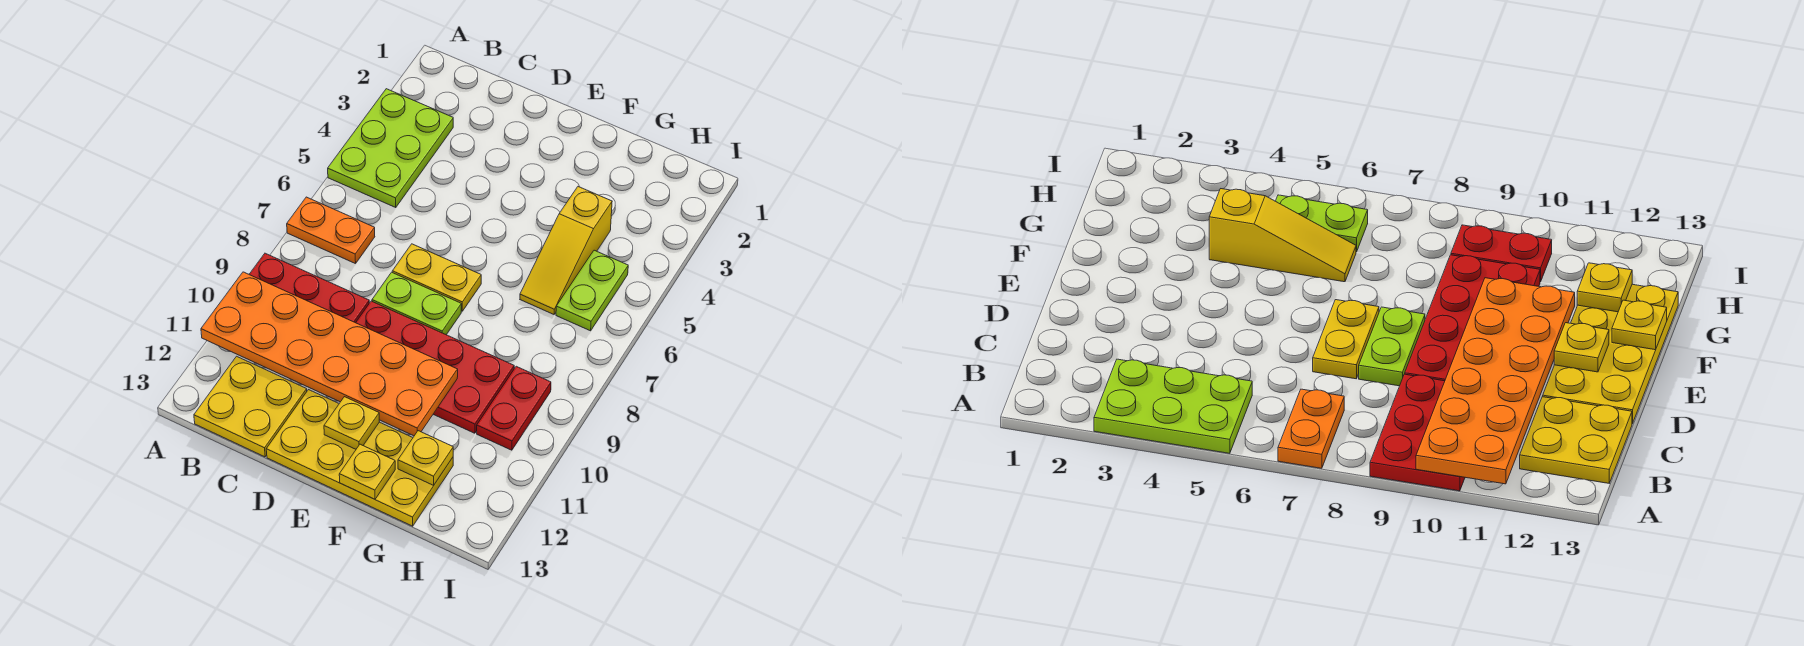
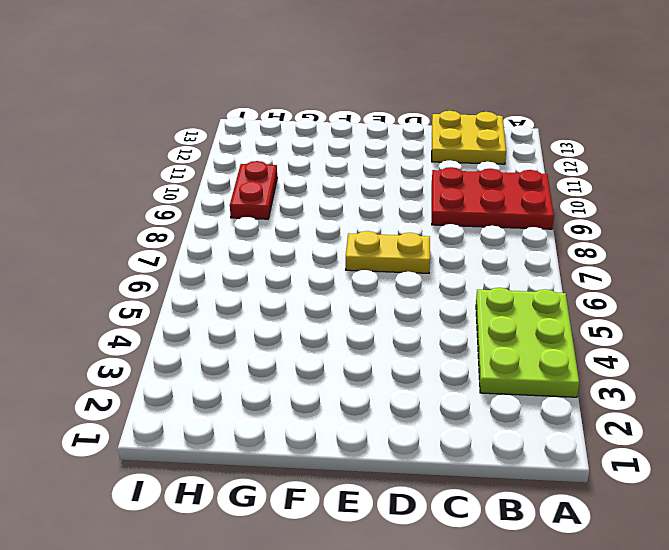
none -> orange plate A7:B7 level 1
none -> lime plate D8:E8 level 1
none -> red plate D9:G10 level 1

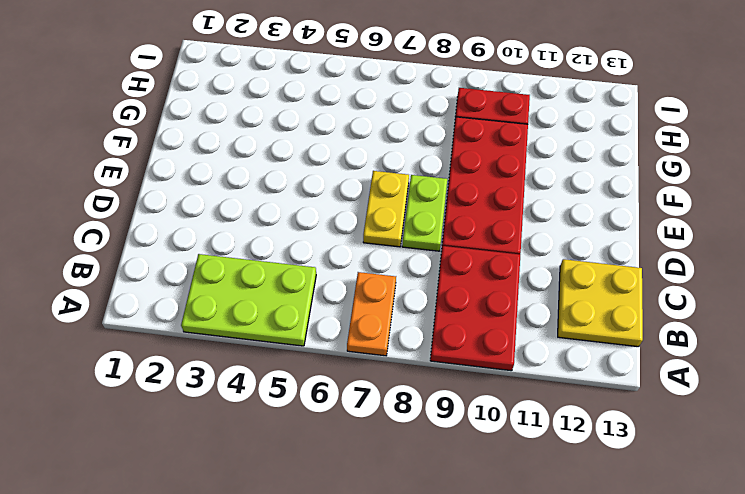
none -> yellow plate D12:G13 level 1
none -> yellow slope G4:G6 level 1 top 4
none -> lime plate H5:H6 level 1

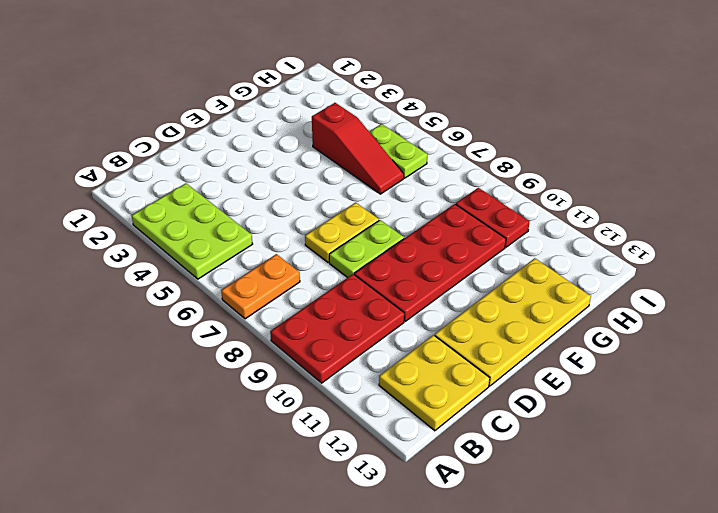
red slope G4:G6 level 1 top 4 -> yellow slope G4:G6 level 1 top 4
none -> orange plate A10:F11 level 2
none -> yellow plate E12 level 2
none -> yellow plate F13 level 2

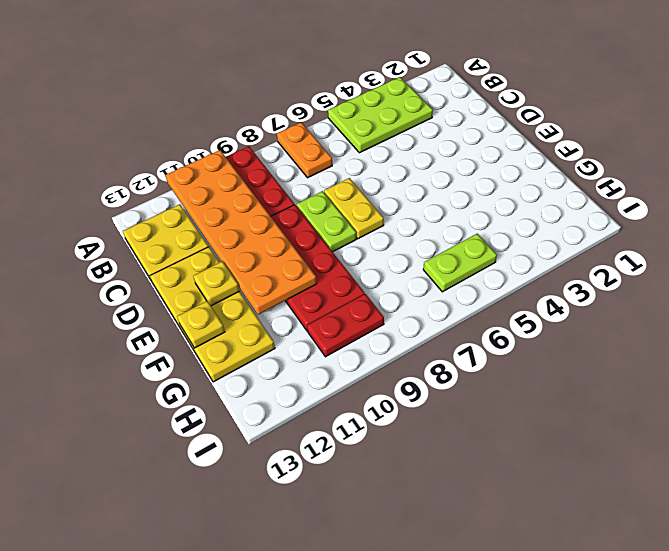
none -> yellow slope G4:G6 level 1 top 4
none -> yellow plate G12 level 2

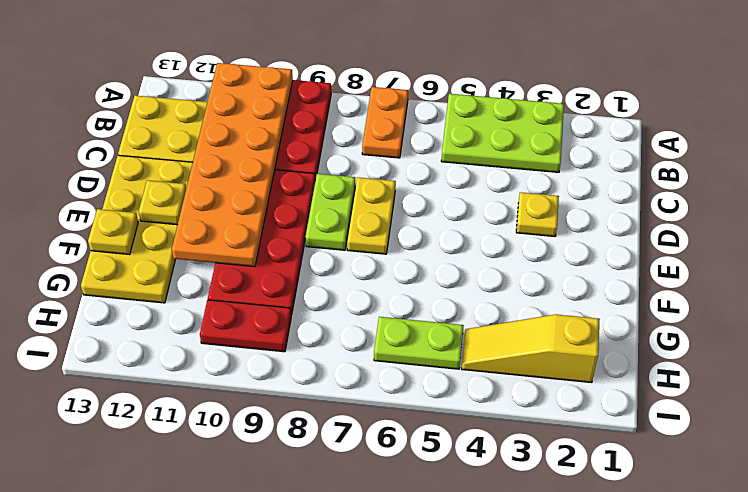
yellow plate D3 level 1 -> yellow plate G12 level 2
yellow slope H2:H4 level 1 top 2 -> yellow slope G4:G6 level 1 top 4

